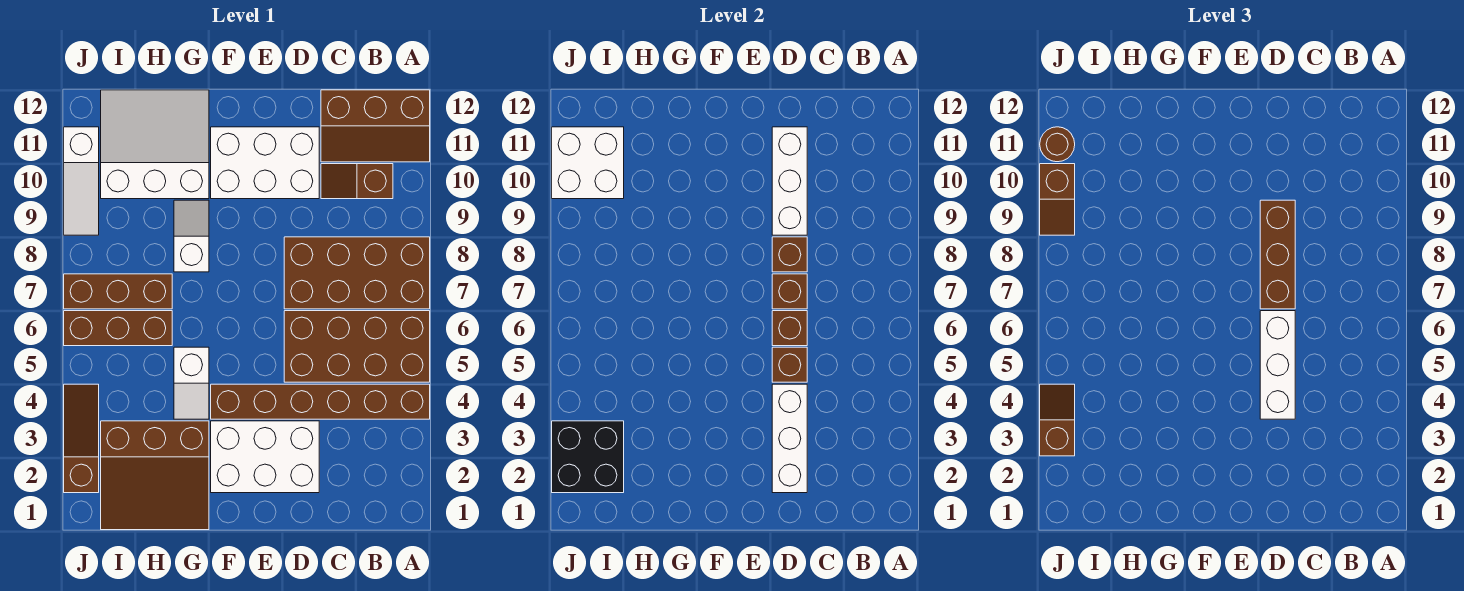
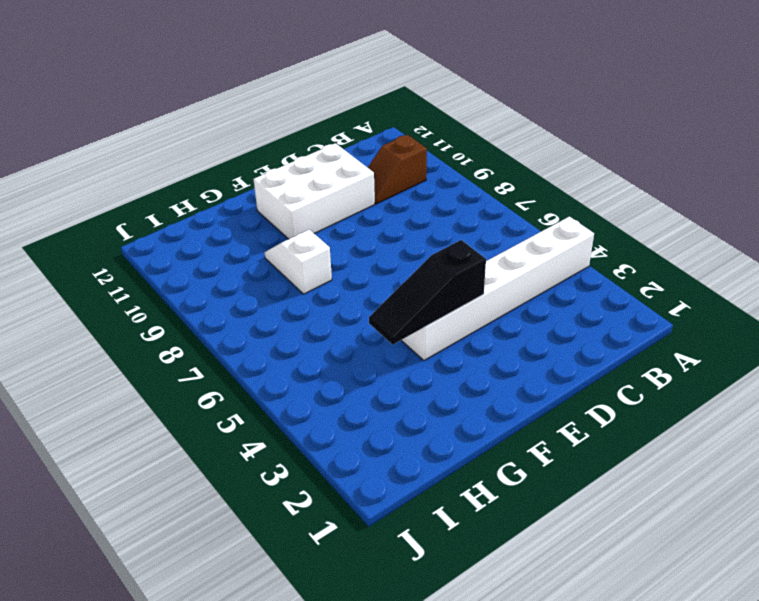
white brick A4:F4 level 1 -> brown brick A4:F4 level 1
black slope E4:G4 level 2 top E -> none
none -> brown brick A5:D6 level 1
none -> brown brick A7:D8 level 1
none -> brown slope A11:C12 level 1 top 12

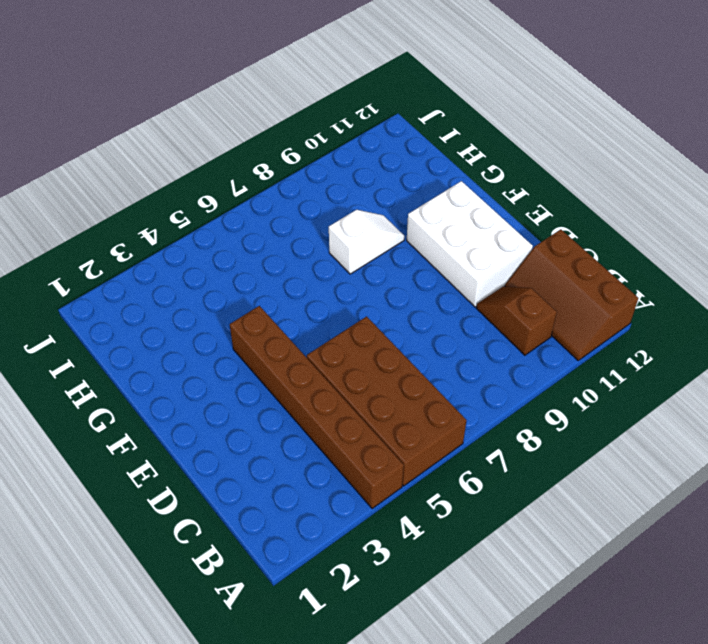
none -> brown brick A7:D8 level 1
none -> white brick D2:F3 level 1
none -> brown slope G1:I3 level 1 top 3

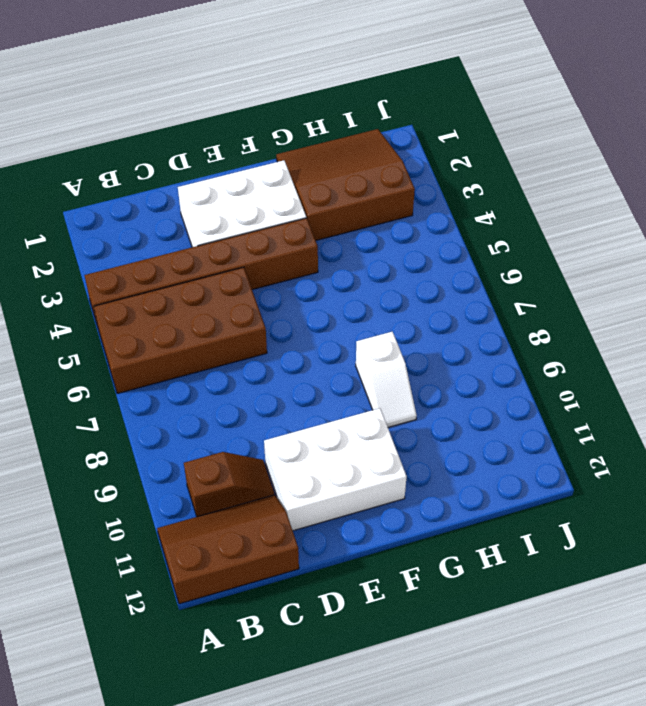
none -> brown brick A7:D8 level 1
none -> white slope G4:G5 level 1 top 5
none -> white slope G10:I12 level 1 top 10

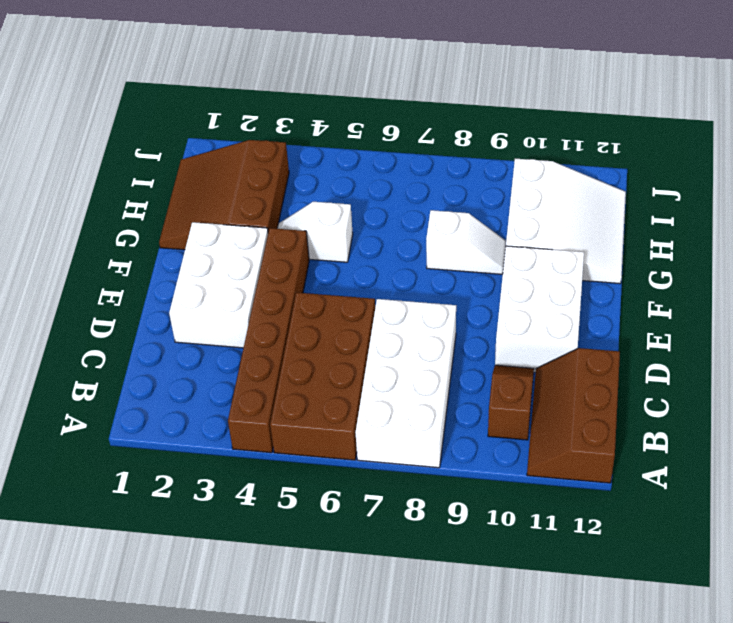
white brick A7:D8 level 1 -> brown brick A7:D8 level 1
none -> brown brick H6:J6 level 1
none -> brown brick H7:J7 level 1
none -> brown slope J2:J4 level 1 top 2

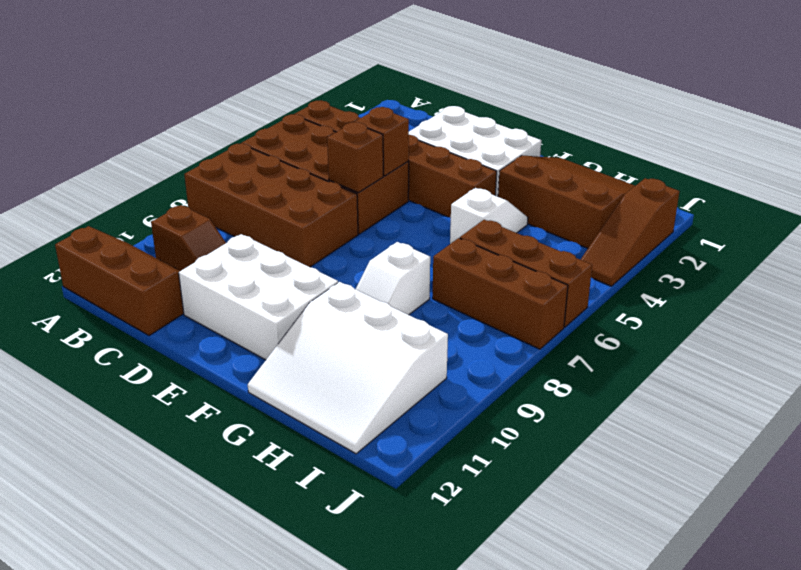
none -> white slope J9:J11 level 1 top 11
none -> white brick D2:D4 level 2
none -> brown brick D7 level 2

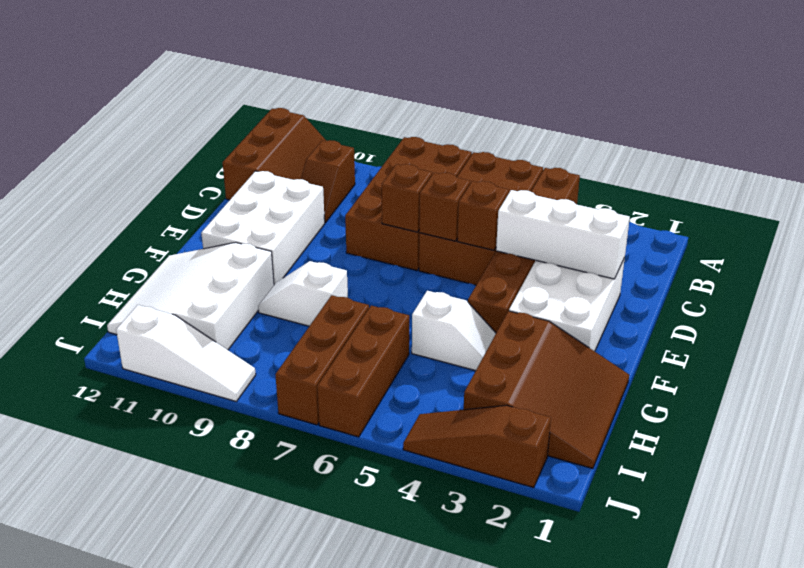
none -> brown brick D8 level 2
none -> white brick D9:D11 level 2
none -> black brick I2:J3 level 2

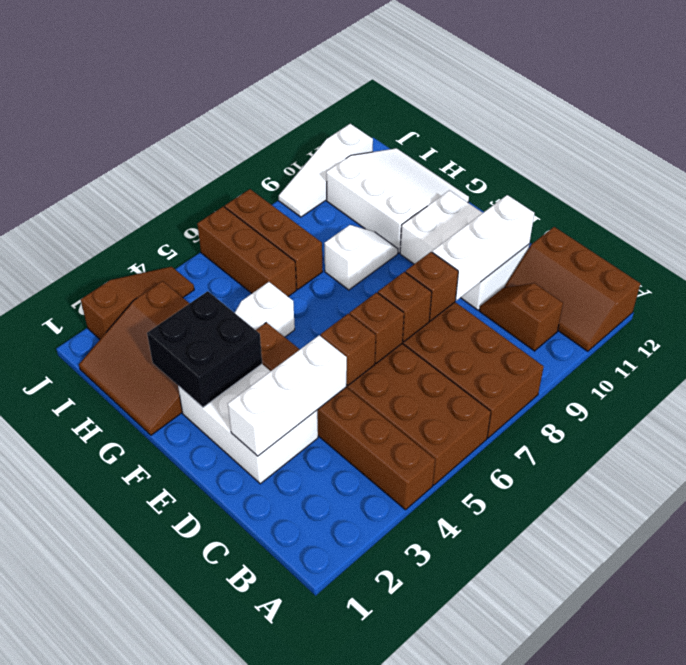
black brick F2:G3 level 2 -> black brick I2:J3 level 2
none -> white brick I10:J11 level 2
none -> white brick D4:D6 level 3
none -> brown brick D7:D9 level 3

